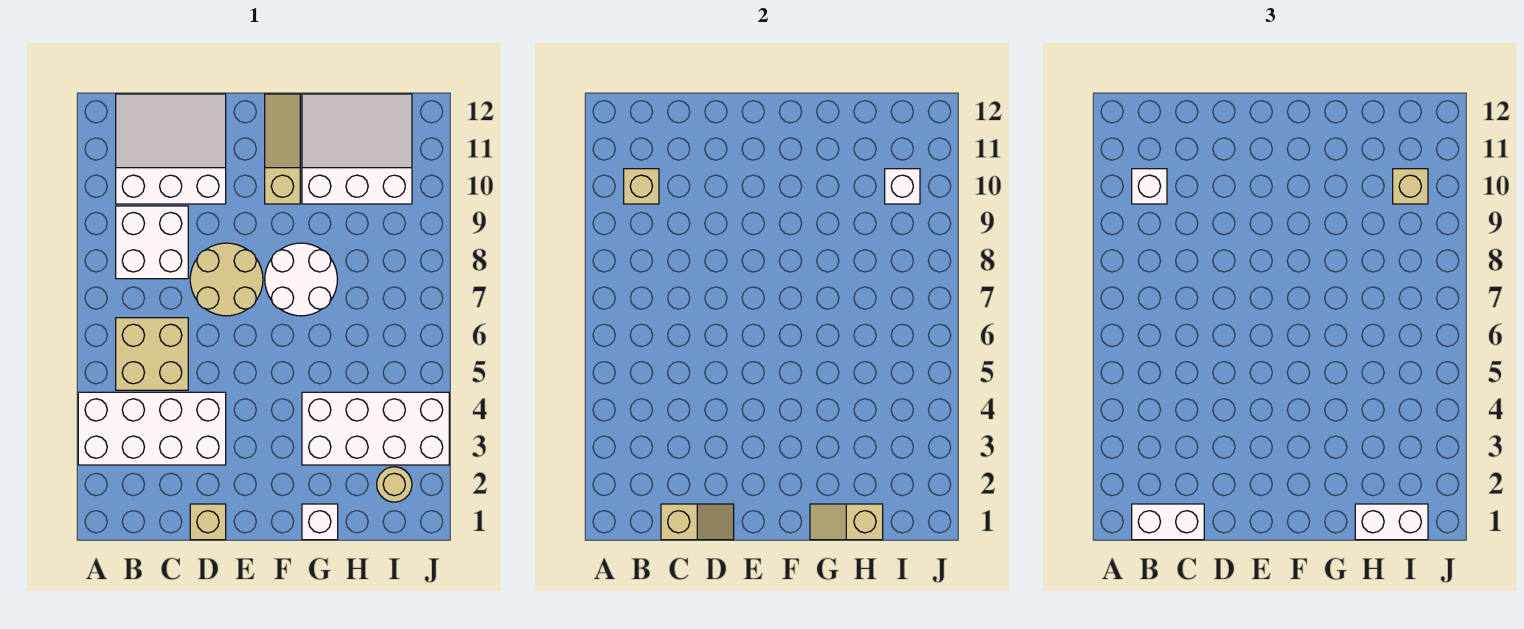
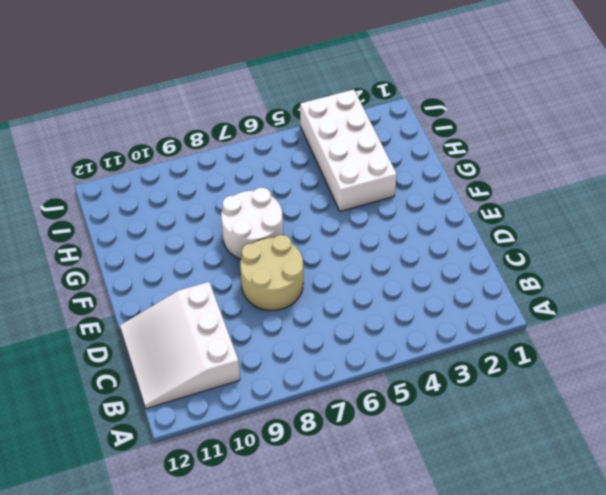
none -> white brick A3:D4 level 1
none -> tan brick B5:C6 level 1
none -> white brick B8:C9 level 1

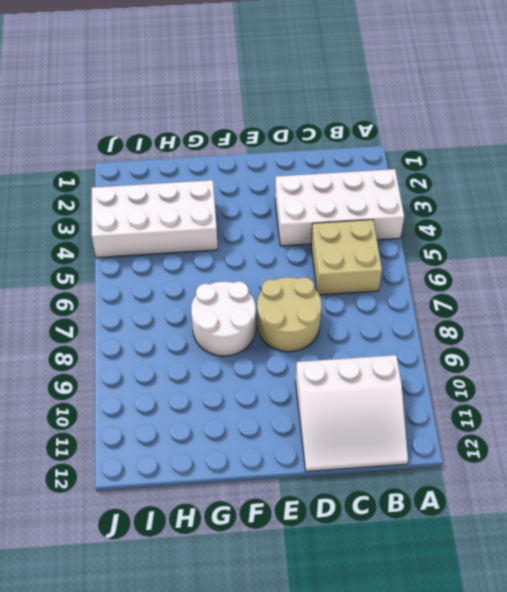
none -> white brick B8:C9 level 1
none -> tan brick D1 level 1
none -> tan slope F10:F12 level 1 top 10

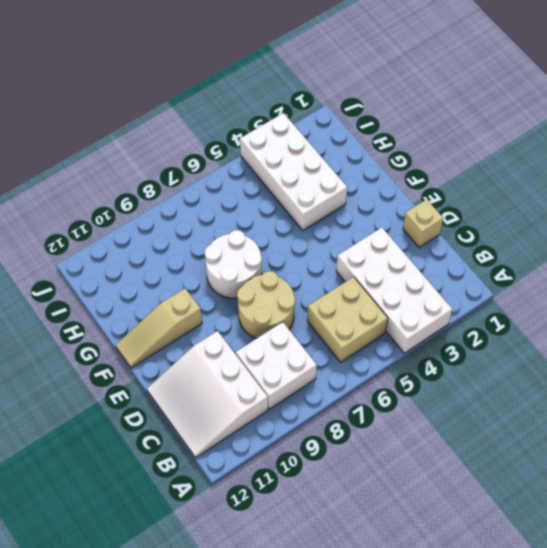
none -> white brick G1 level 1
none -> white slope G10:I12 level 1 top 10
none -> tan round brick I2 level 1

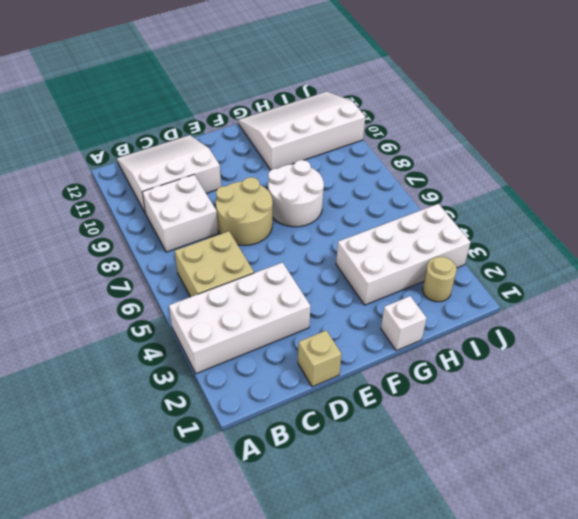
white slope G10:J12 level 1 top 10 -> white slope G10:I12 level 1 top 10
none -> tan slope F10:F12 level 1 top 10
none -> tan brick B10 level 2
none -> tan slope C1:D1 level 2 top C

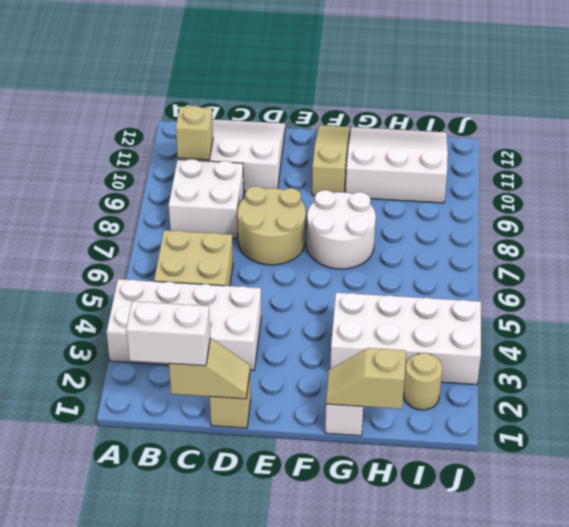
none -> white brick I10 level 2
none -> white brick B10 level 3
none -> white brick H1:I1 level 3

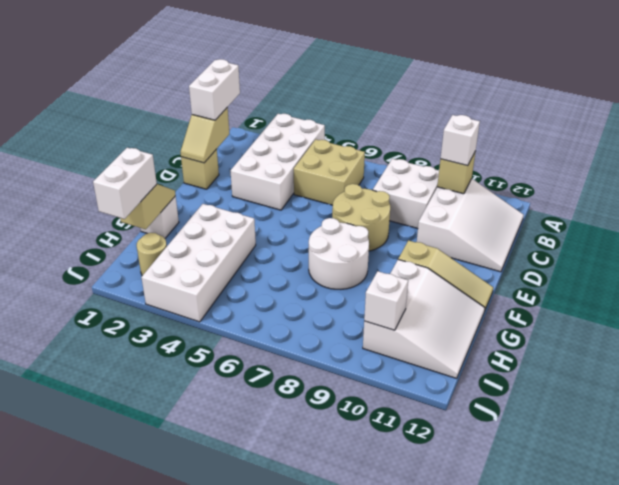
none -> tan brick I10 level 3

